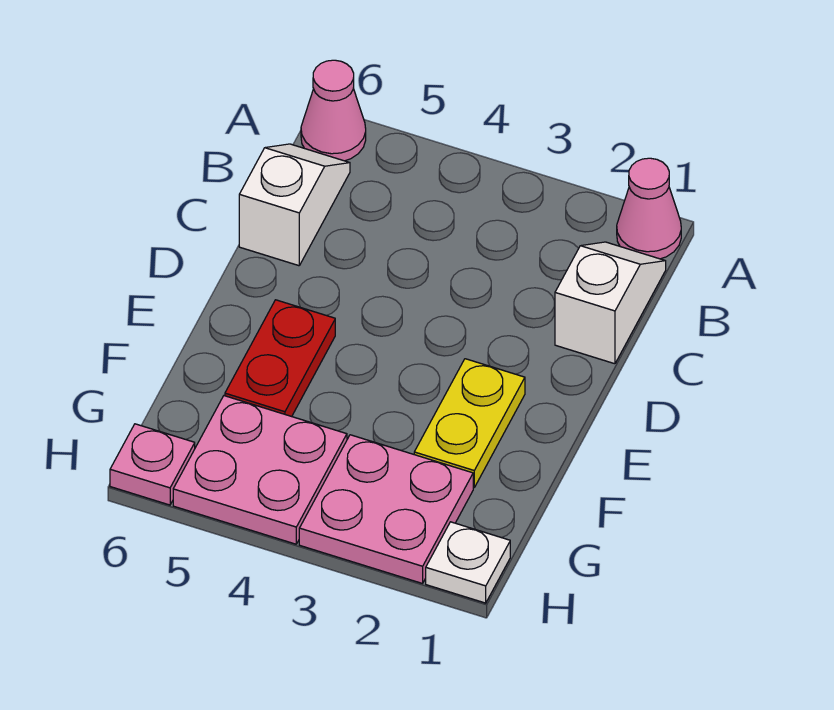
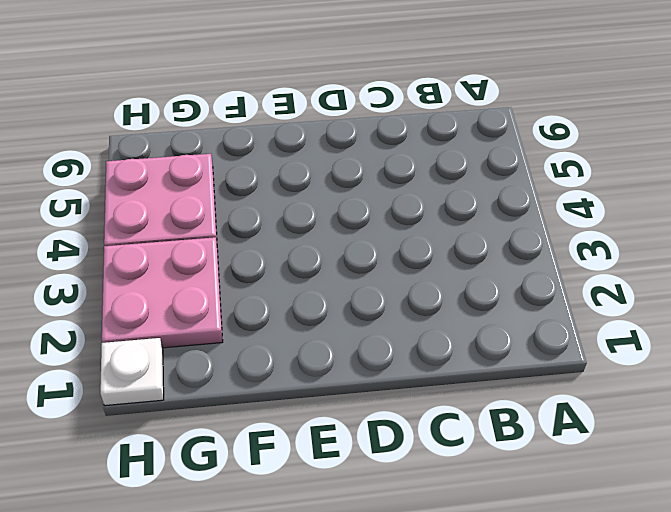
none -> pink cone A1 level 1
none -> pink cone A6 level 1

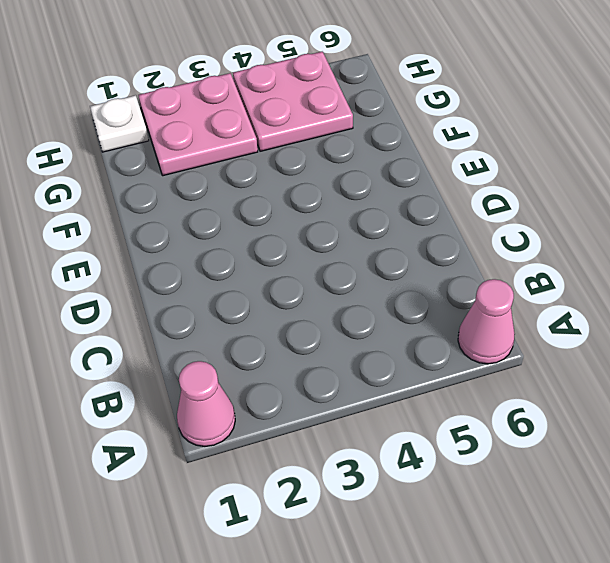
none -> white slope B1:C1 level 1 top C
none -> white slope B6:C6 level 1 top C

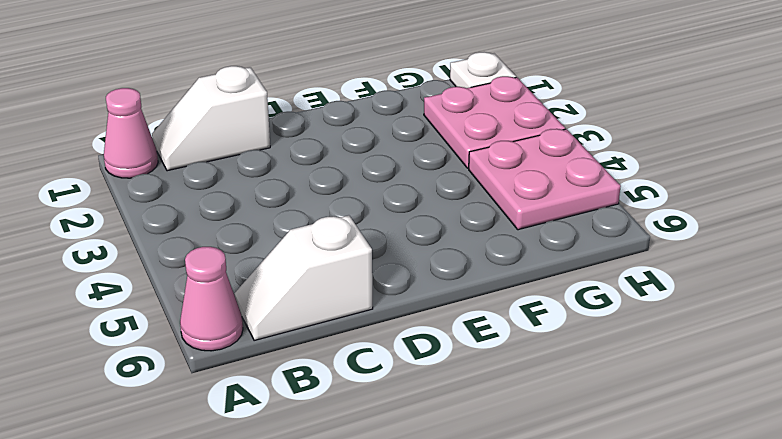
none -> yellow plate E2:F2 level 1
none -> red plate E5:F5 level 1

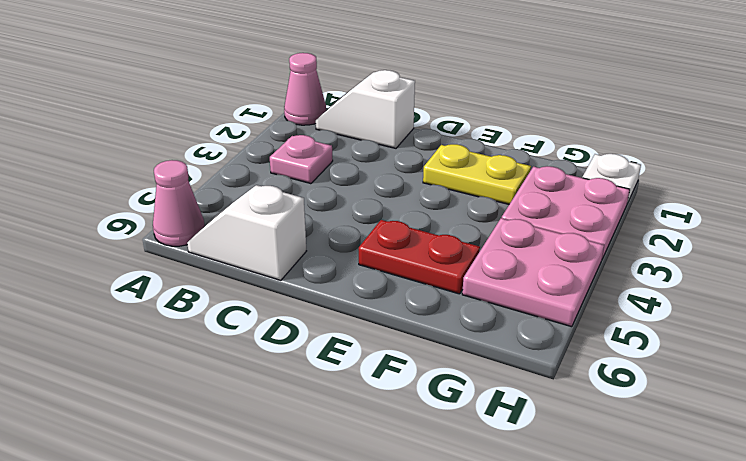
pink plate B3 level 1 -> pink plate H6 level 1

